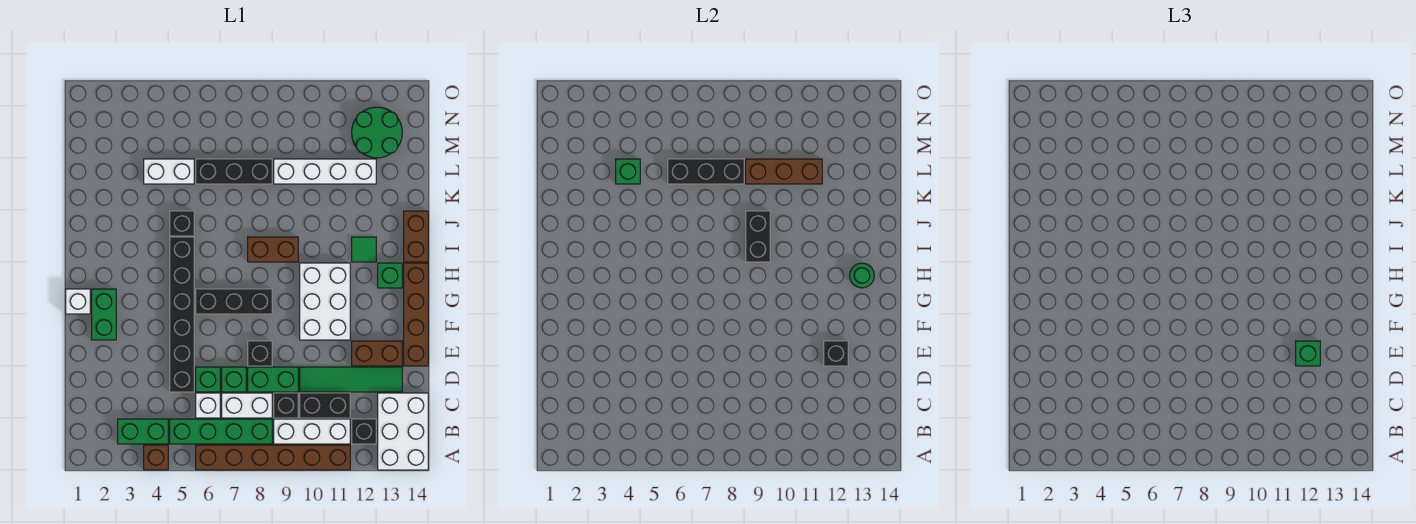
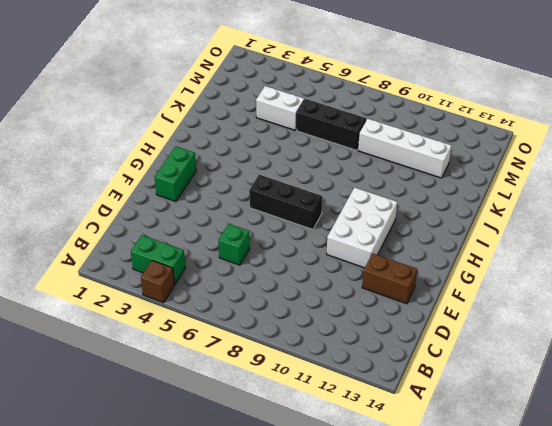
none -> brown brick A6:A11 level 1
none -> white brick A13:C14 level 1
none -> green brick B5:B8 level 1
none -> white brick B9:B11 level 1

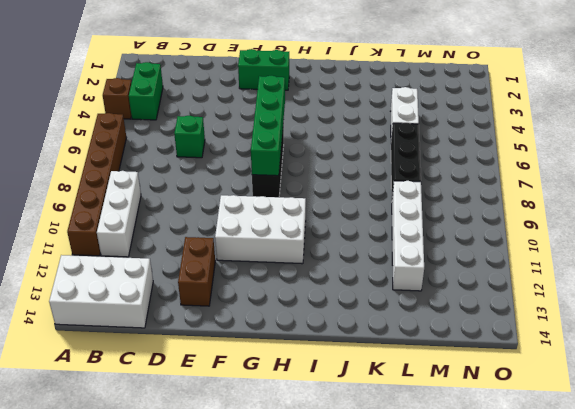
green brick G5:G8 level 2 -> green brick B5:B8 level 1
none -> black brick B12 level 1
none -> white brick C6 level 1
none -> white brick C7:C8 level 1
none -> black brick C9 level 1

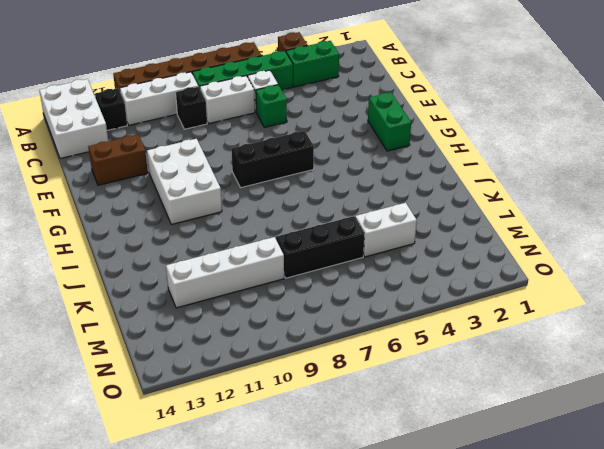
none -> black brick C10:C11 level 1
none -> black brick D5:I5 level 1
none -> green brick D7 level 1
none -> green brick D8:D9 level 1

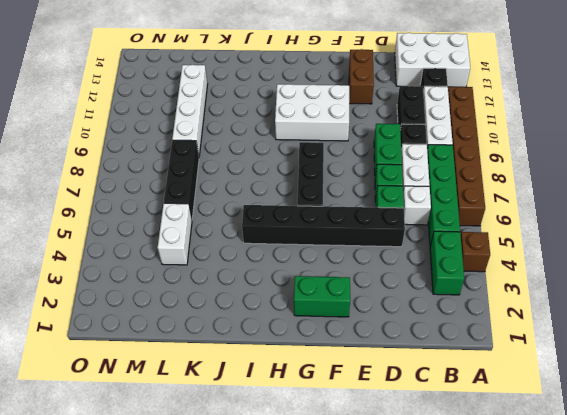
none -> green tile D10:D13 level 1
none -> black brick E8 level 1
none -> brown brick E14:H14 level 1
none -> white brick G1 level 1

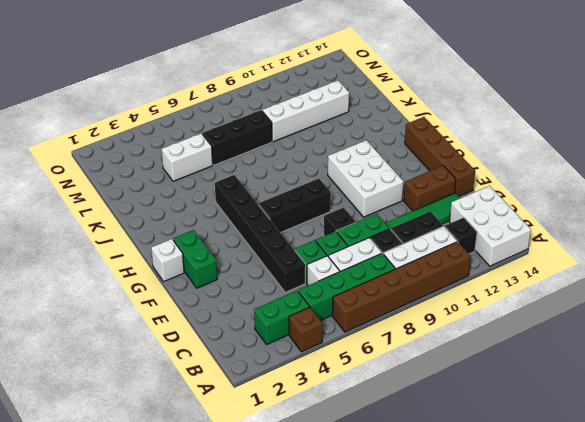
none -> green brick H13 level 1
none -> brown brick I8:I9 level 1
none -> green tile I12 level 1
none -> brown brick I14:J14 level 1

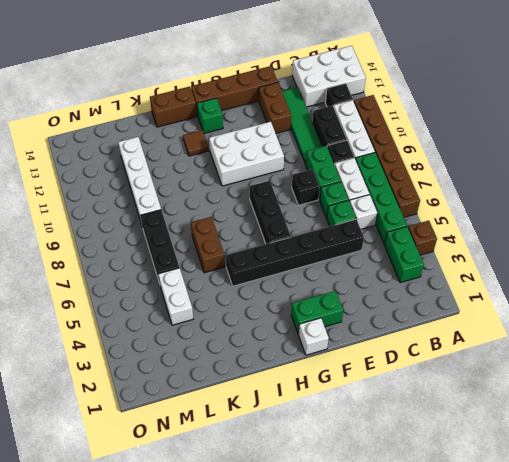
brown tile I12 level 1 -> green tile I12 level 1
brown brick J6:J7 level 1 -> brown brick I8:I9 level 1
none -> black brick J5 level 1
none -> green round brick M12:N13 level 1
none -> black brick E12 level 2
none -> green round brick H13 level 2

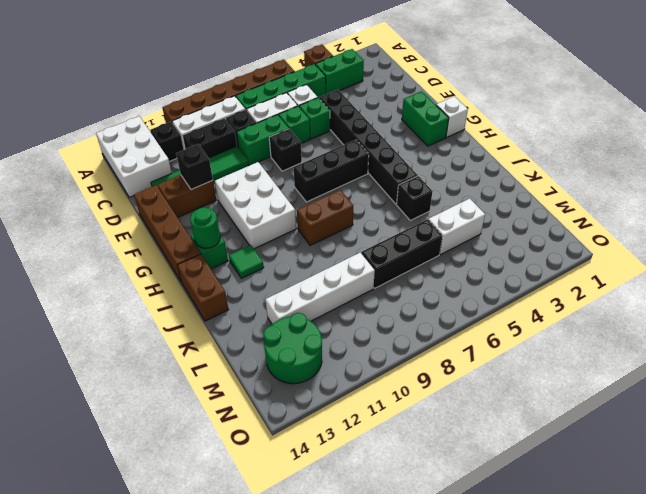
none -> black brick I9:J9 level 2
none -> green brick L4 level 2
none -> black brick L6:L8 level 2
none -> brown brick L9:L11 level 2

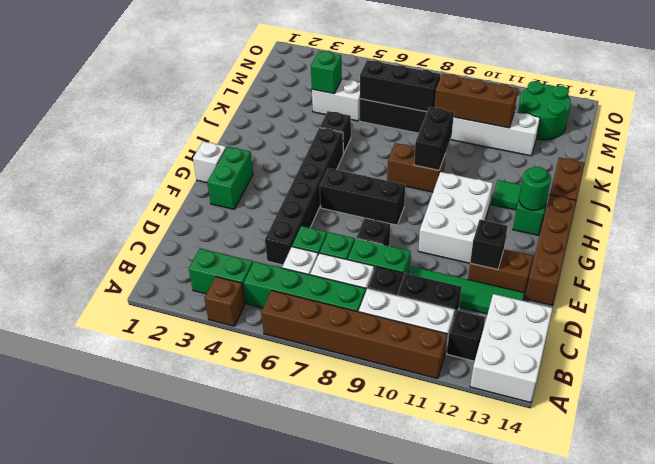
none -> green brick E12 level 3

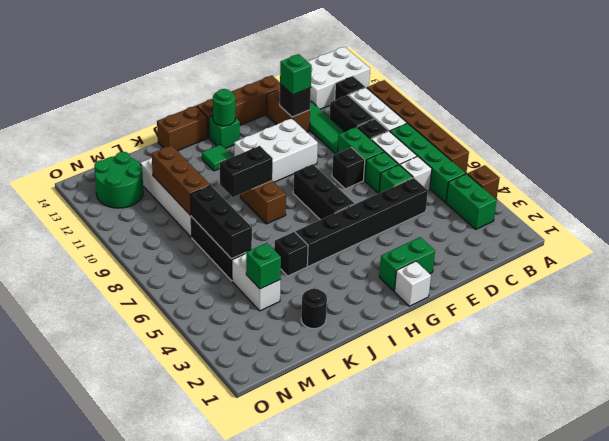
black round brick K2 level 1 -> none

